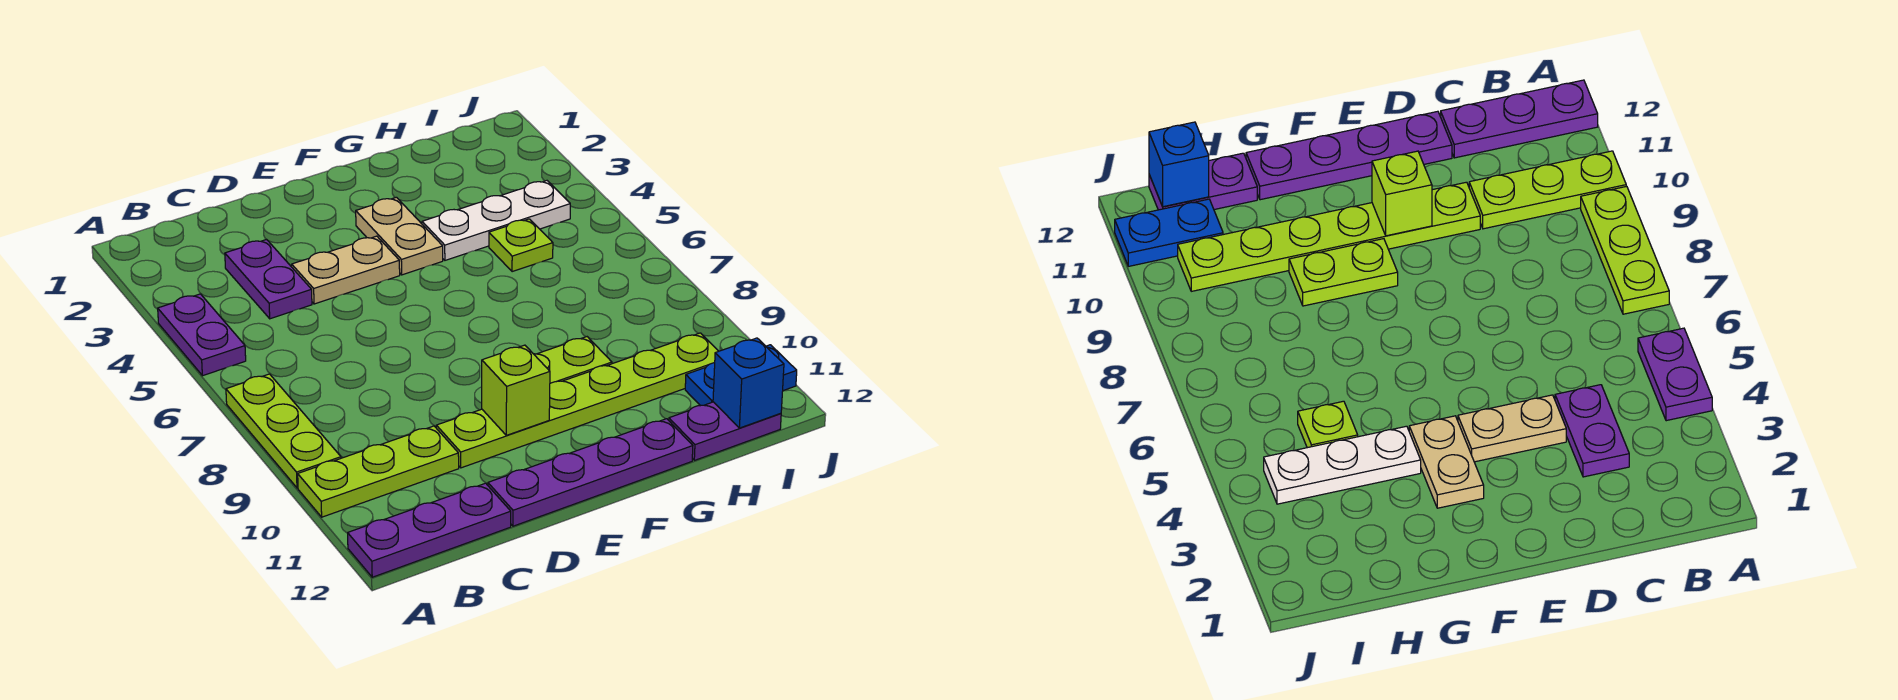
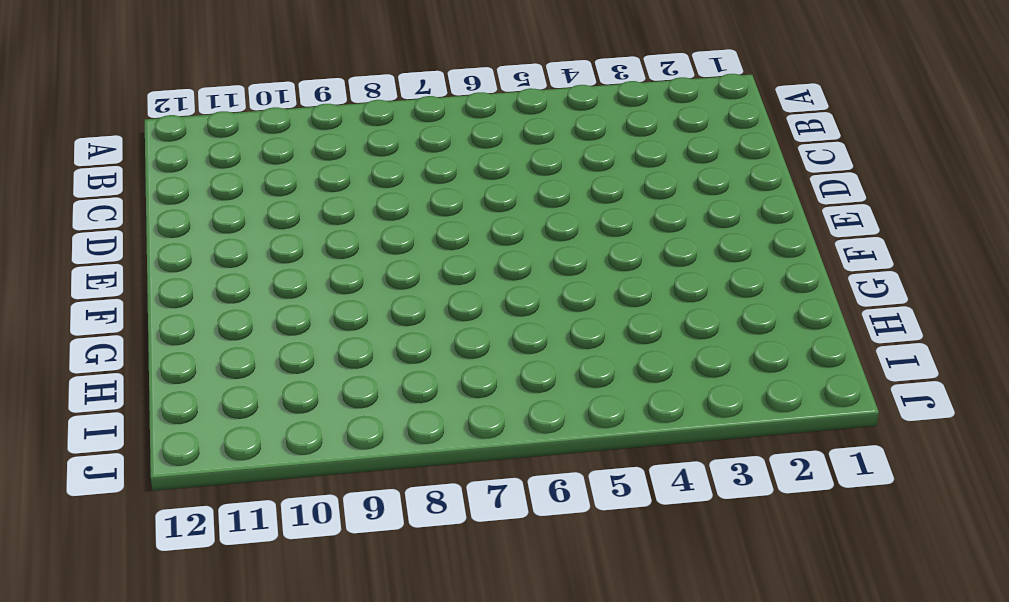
none -> purple plate A4:A5 level 1
none -> lime plate A7:A9 level 1
none -> lime plate A10:C10 level 1

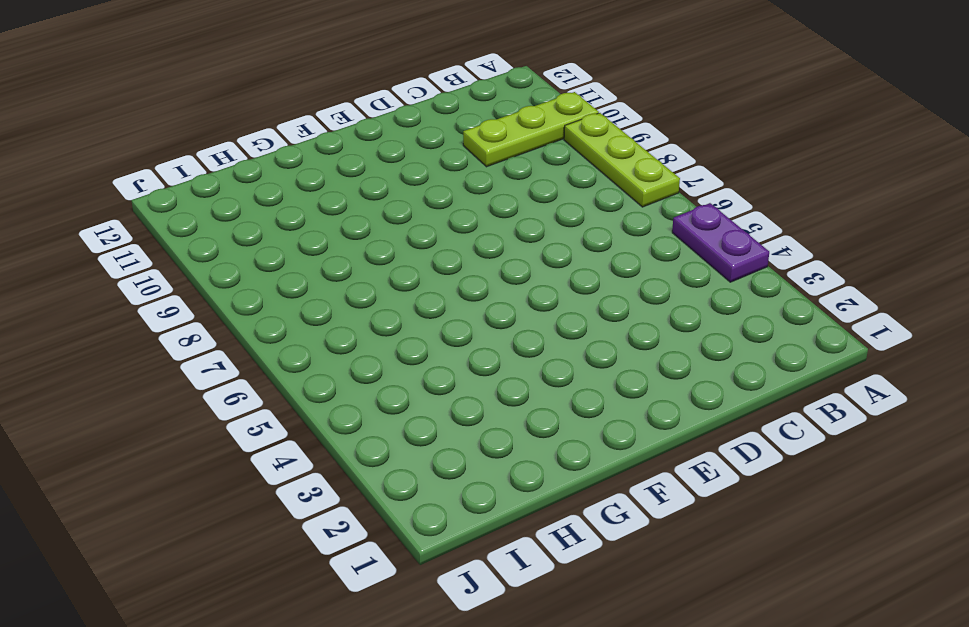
none -> purple plate A12:C12 level 1
none -> purple plate C3:C4 level 1
none -> tan plate D4:E4 level 1

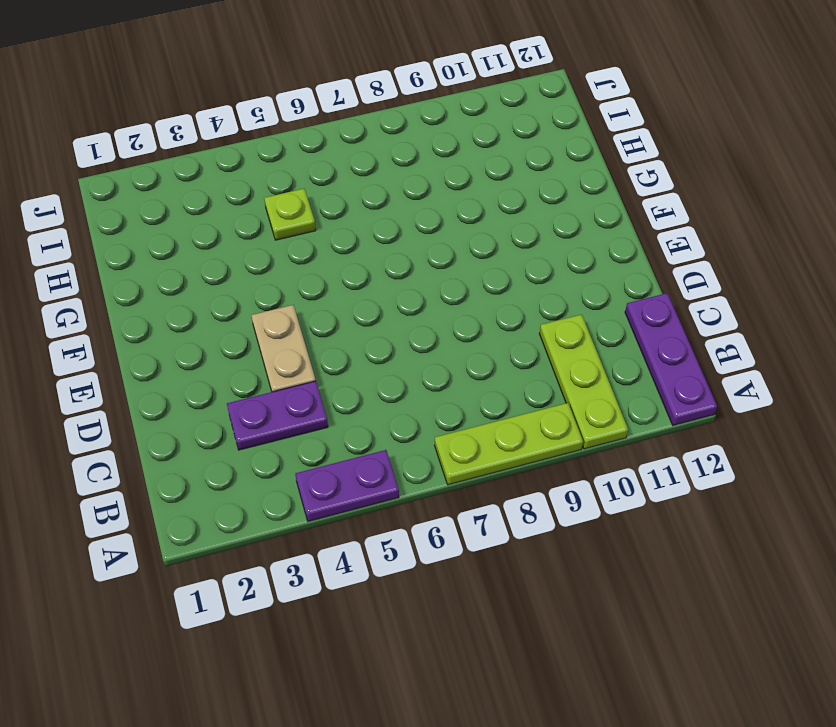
none -> lime plate D10:I10 level 1
none -> purple plate D12:G12 level 1
none -> tan plate F3:F4 level 1

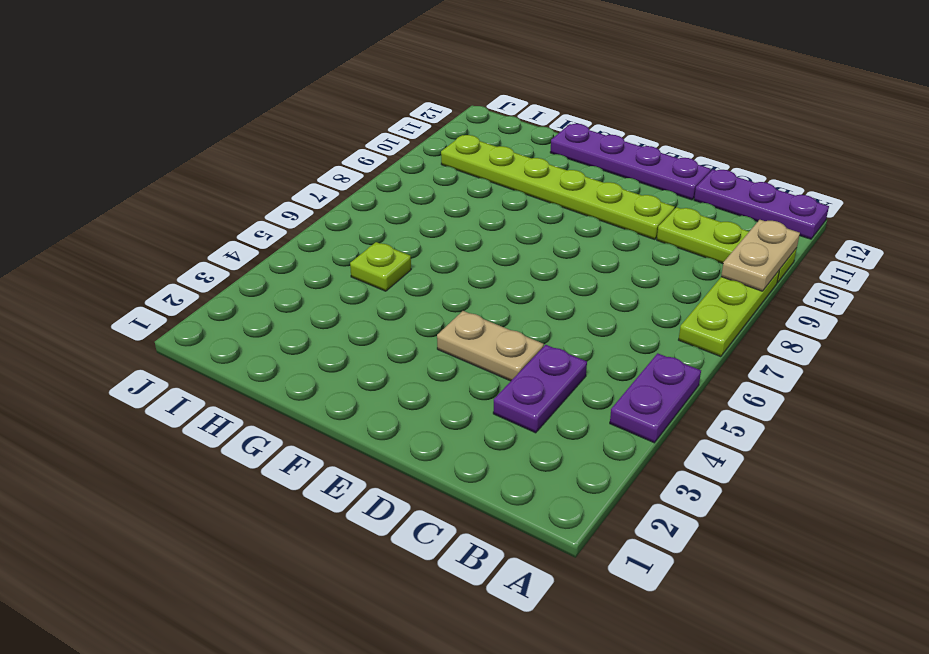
tan plate A9:A10 level 2 -> tan plate F3:F4 level 1
none -> lime plate F9:G9 level 1
none -> white plate G4:I4 level 1
none -> purple plate H12:I12 level 1

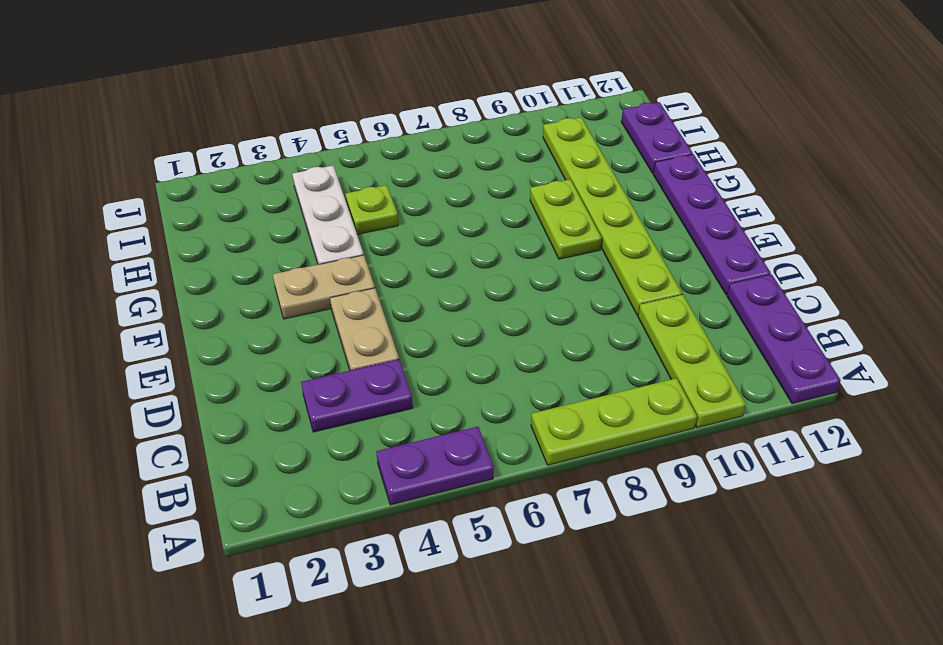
none -> blue plate I11:J11 level 1
none -> lime brick E10 level 2
none -> blue brick I12 level 2

